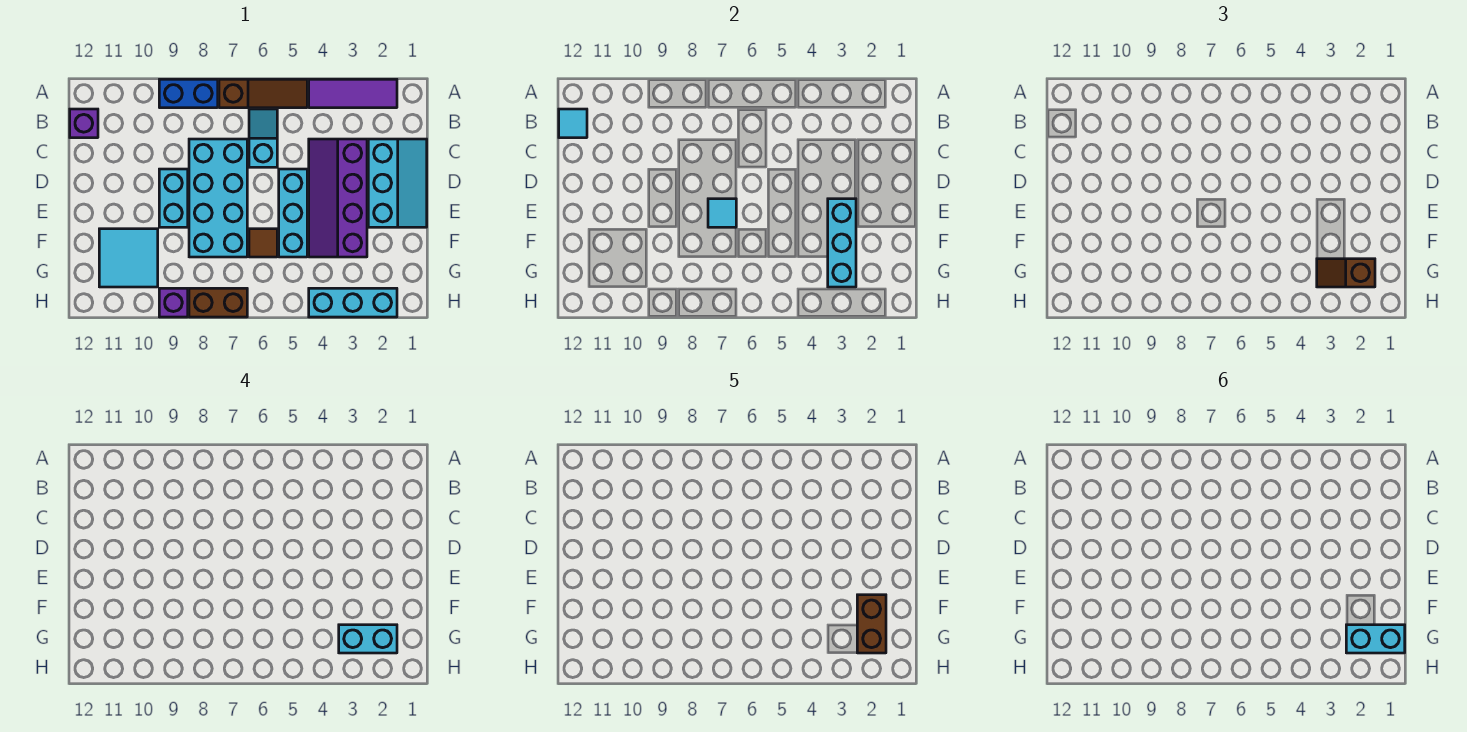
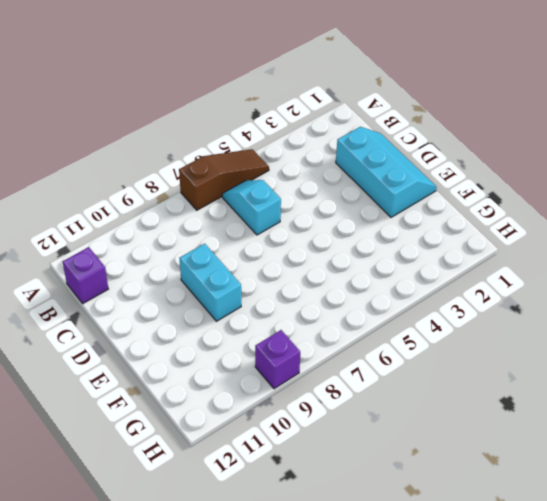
none -> purple tile A2:A4 level 1
none -> blue brick A8:A9 level 1
none -> purple slope C3:F4 level 1 top 3

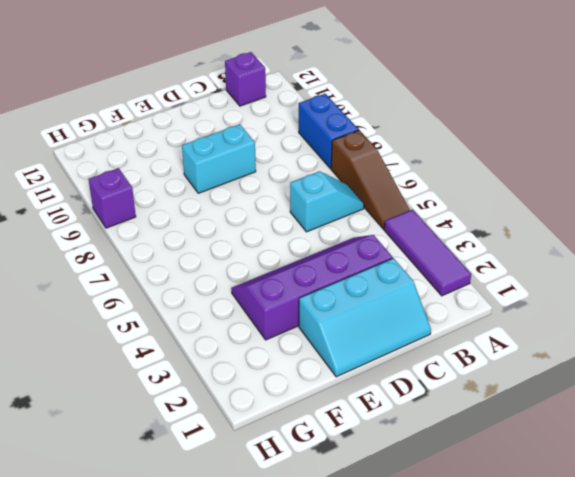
none -> cyan brick C7:F8 level 1
none -> cyan brick D5:F5 level 1
none -> brown tile F6 level 1

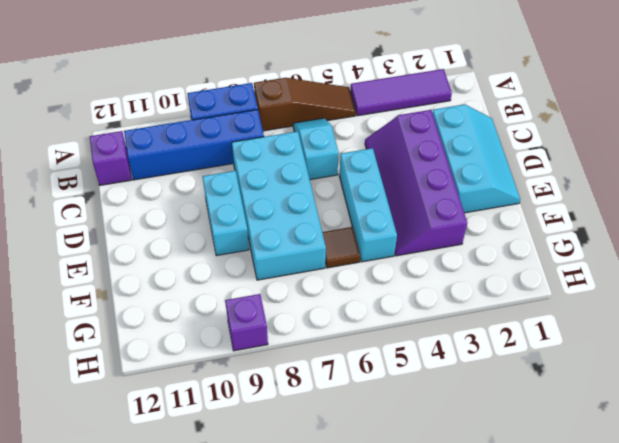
blue brick B8:B11 level 1 -> none
none -> cyan tile F10:G11 level 1
none -> cyan brick H2:H4 level 1
none -> brown brick H7:H8 level 1

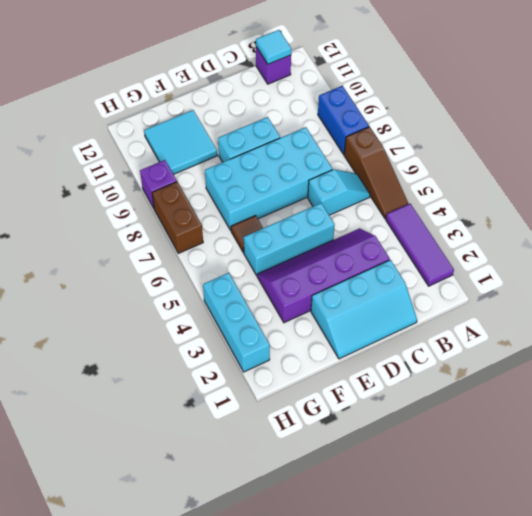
none -> cyan brick E3:G3 level 2
none -> cyan tile E7 level 2
none -> brown slope G2:G3 level 3 top 2

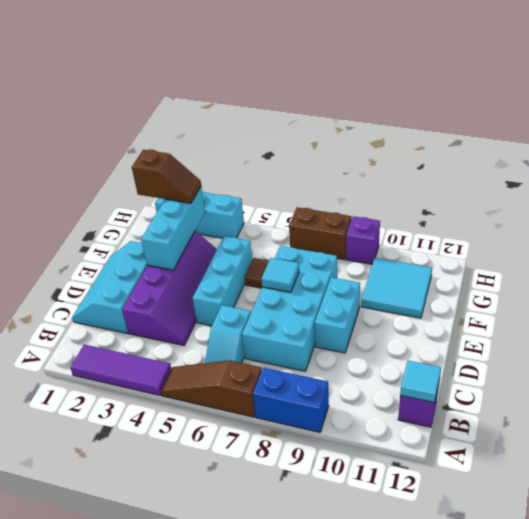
none -> cyan brick G2:G3 level 4
none -> brown brick F2:G2 level 5
none -> cyan brick G1:G2 level 6

